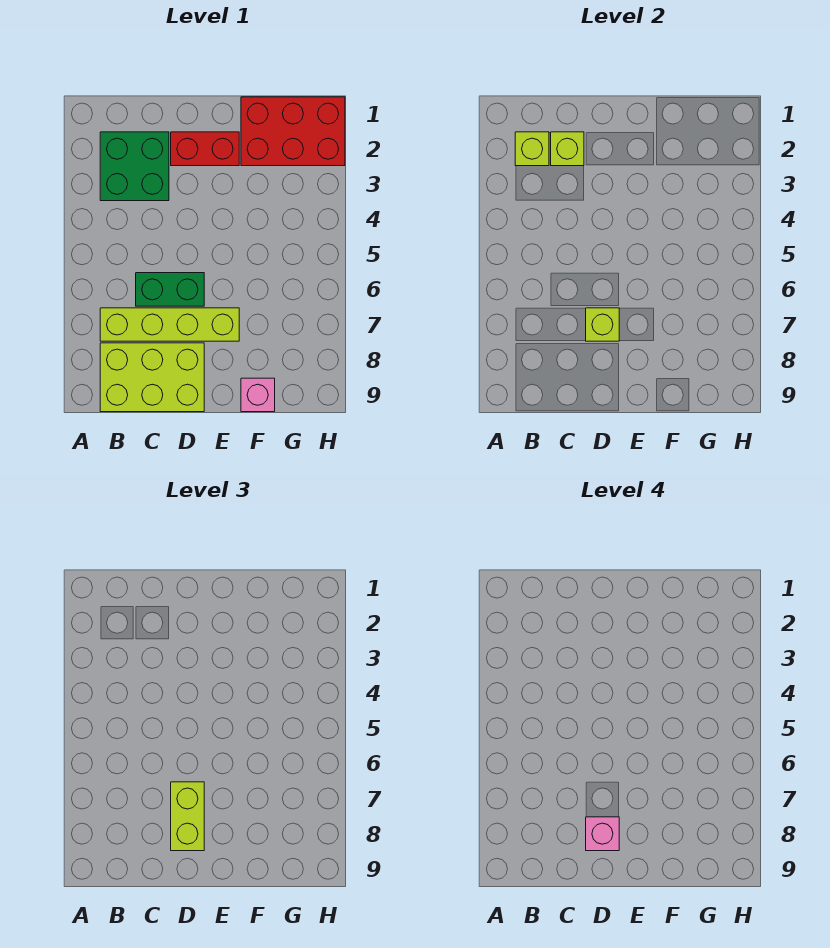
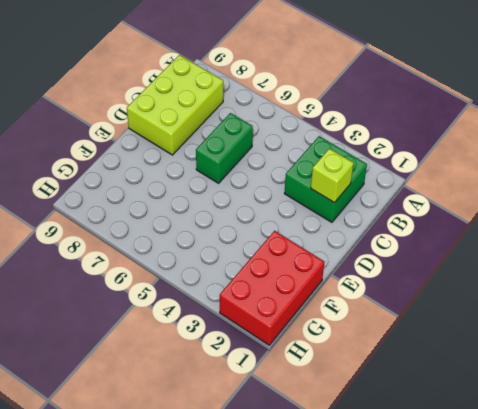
none -> lime brick B7:E7 level 1
none -> red brick D2:E2 level 1
none -> pink brick F9 level 1

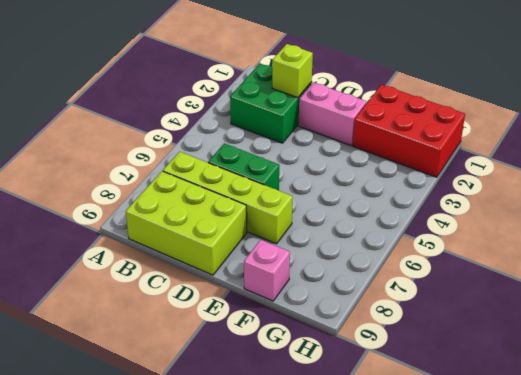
pink brick D2:E2 level 1 -> red brick D2:E2 level 1
none -> lime brick B2 level 2
none -> lime brick D7 level 2
none -> lime brick D7:D8 level 3

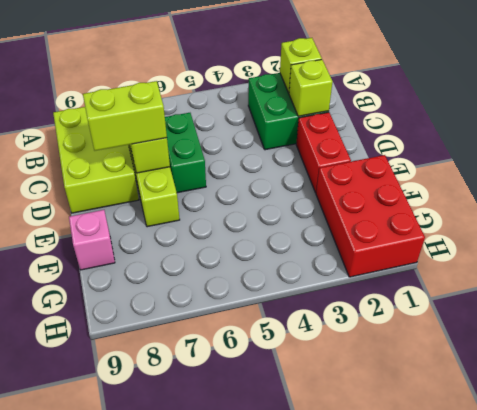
none -> pink brick D8 level 4

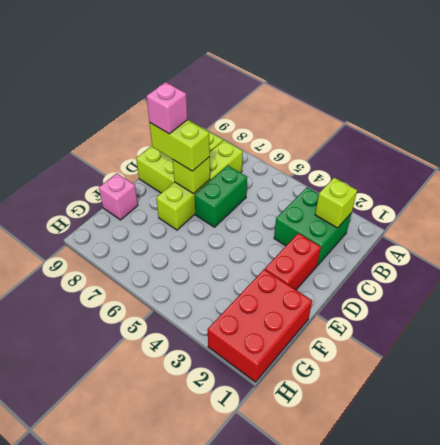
none -> lime brick C2 level 2

